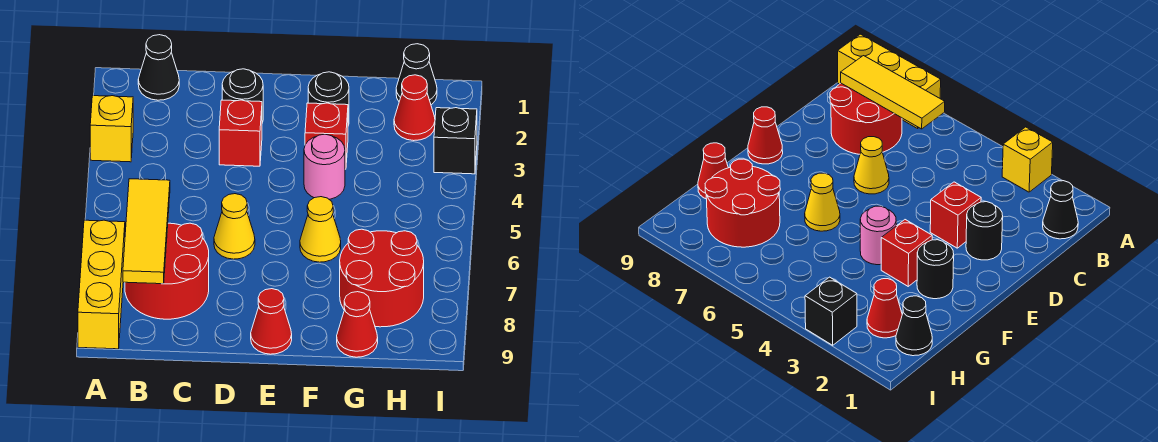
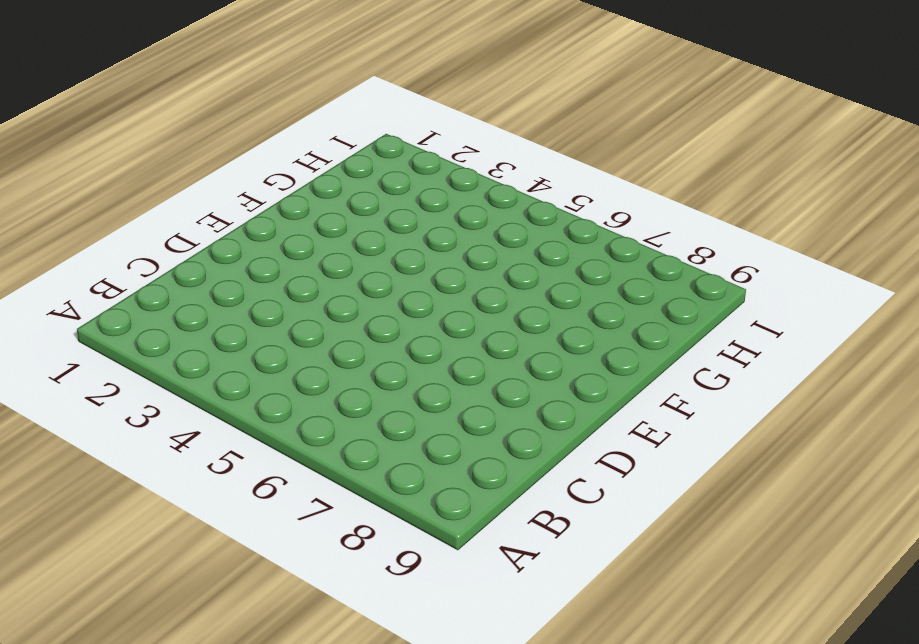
none -> yellow brick A3 level 1
none -> yellow brick A7:A9 level 1
none -> black cone B1 level 1

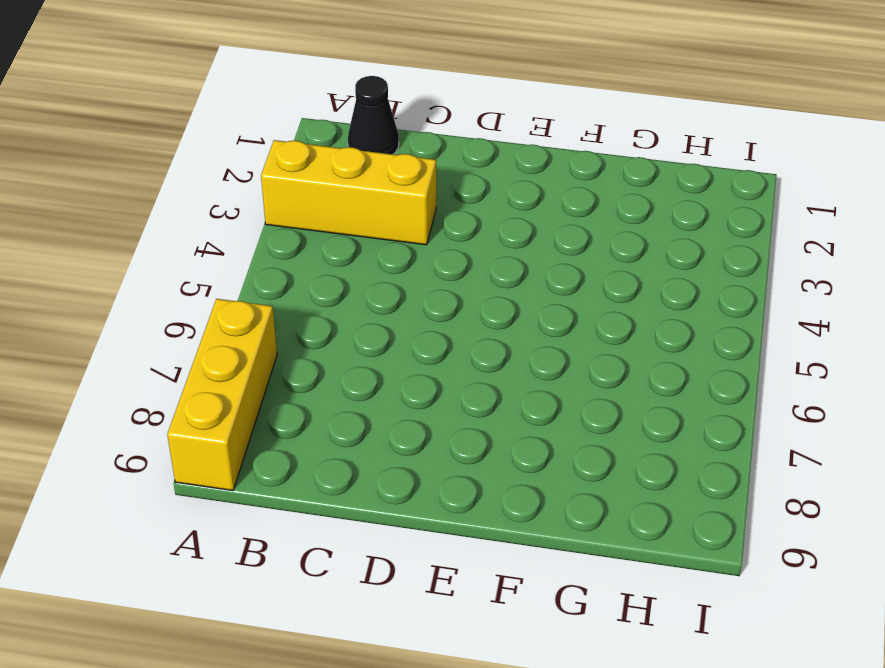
yellow brick A3:C3 level 1 -> yellow brick A3 level 1
none -> red round brick B7:C8 level 1
none -> black round brick D2 level 1
none -> red brick D3 level 1

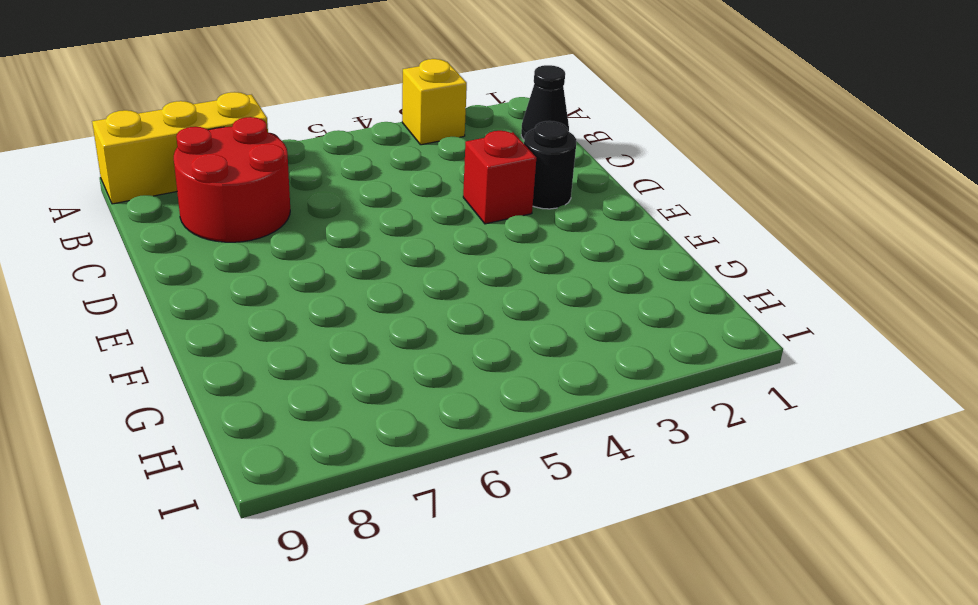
none -> yellow cone D6 level 1
none -> red cone E9 level 1
none -> black round brick F2 level 1

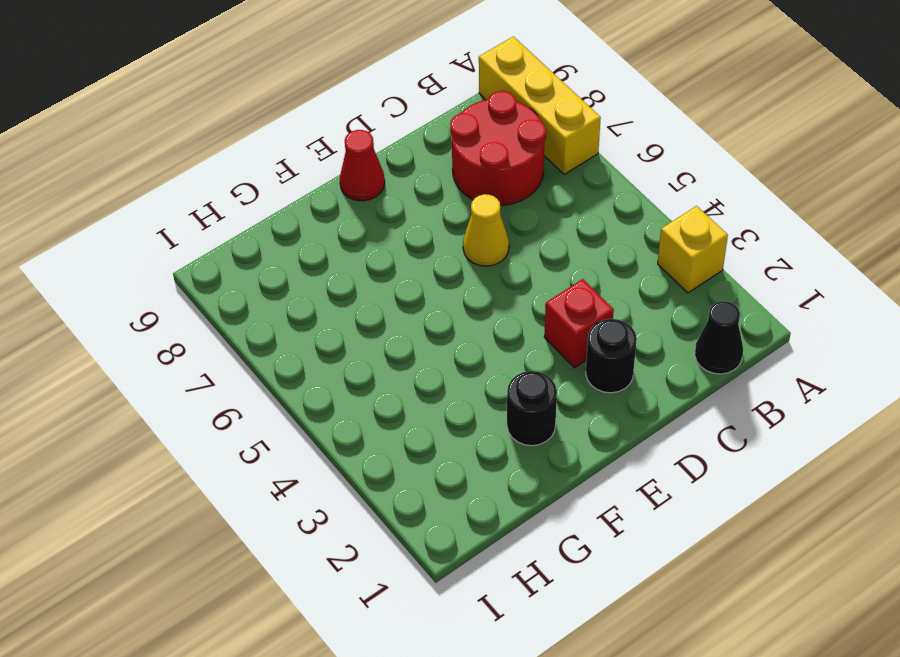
none -> red brick F3 level 1
none -> pink round brick F4 level 1
none -> yellow cone F6 level 1

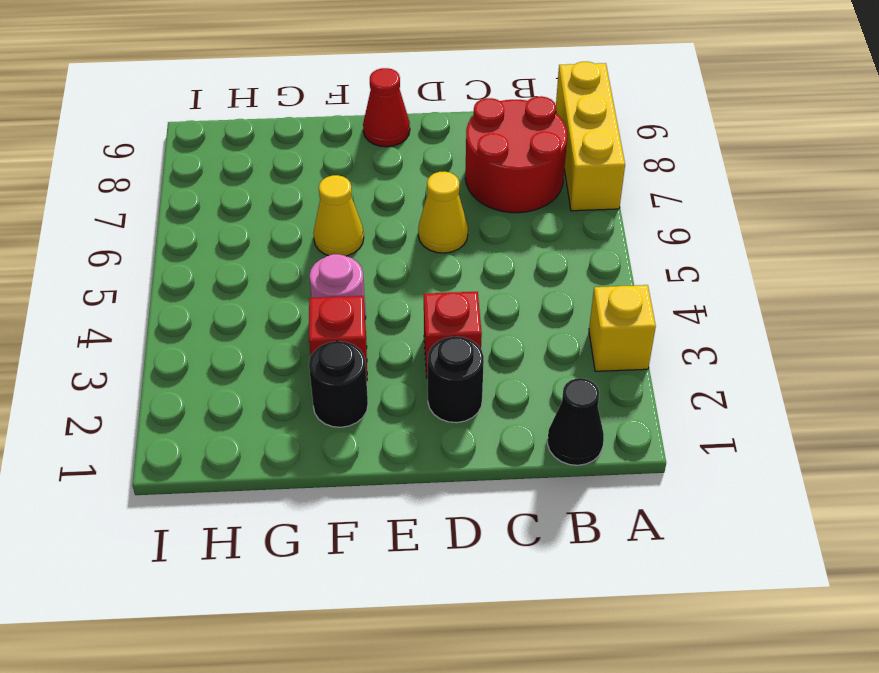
none -> red round brick G7:H8 level 1
none -> red cone G9 level 1
none -> black cone H1 level 1

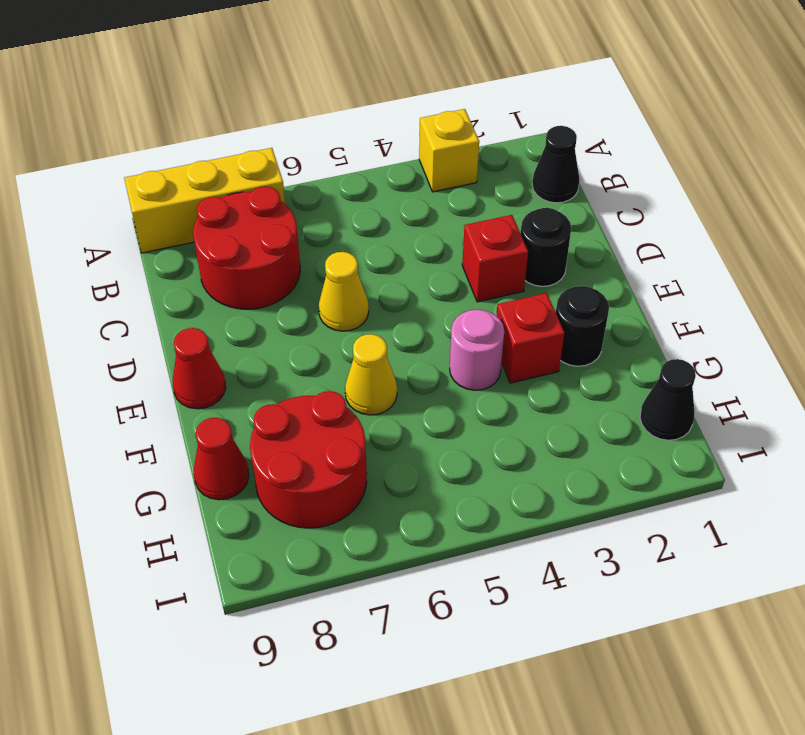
none -> red cone H2 level 1
none -> black brick I3 level 1
none -> yellow tile B6:B8 level 2

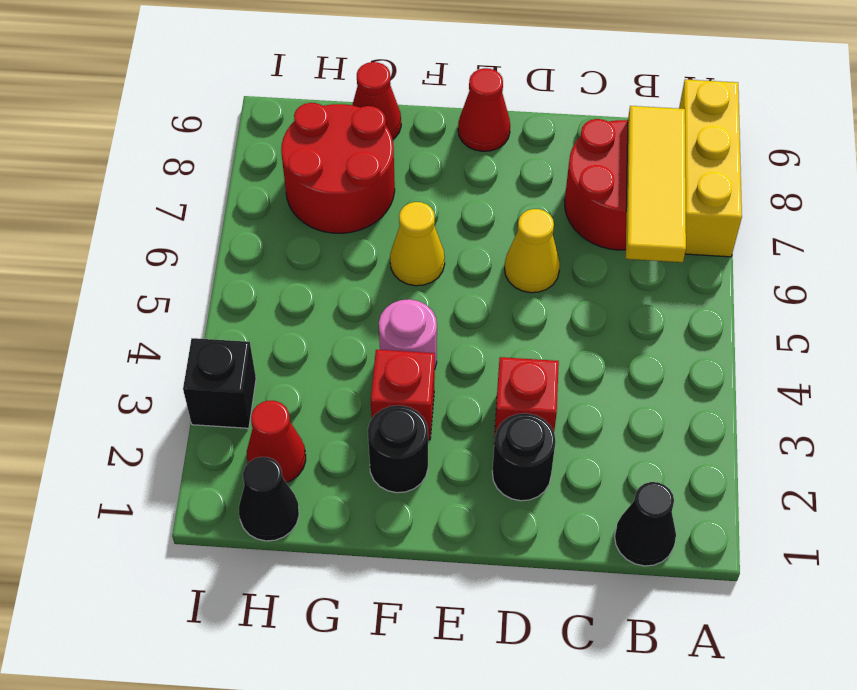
none -> yellow brick A3 level 1

